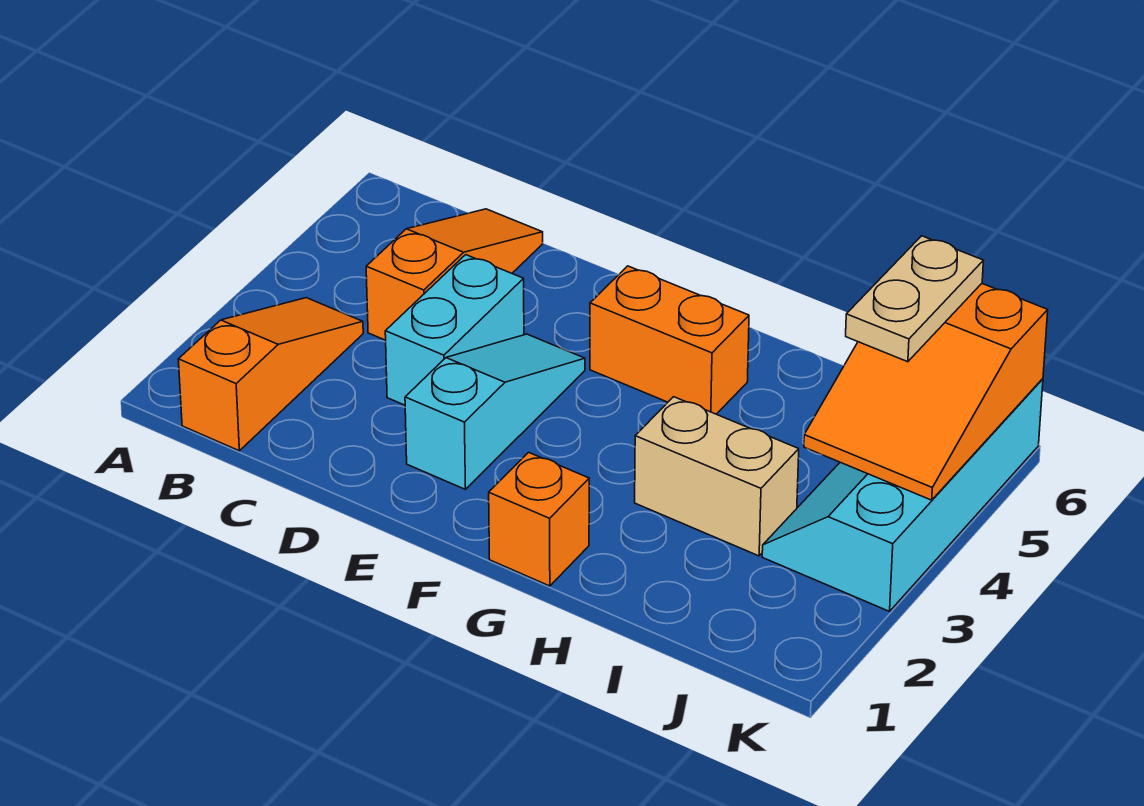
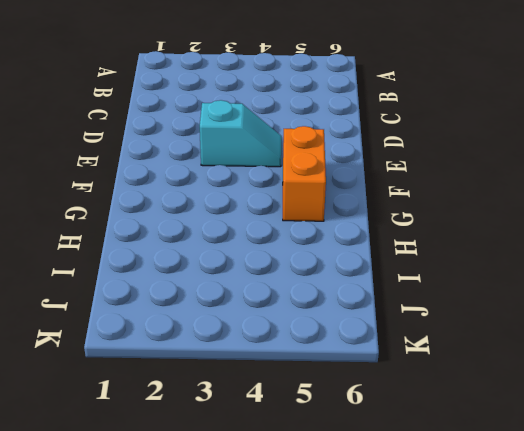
cyan slope E3:E4 level 1 top 3 -> cyan slope E2:E4 level 1 top 2
none -> orange slope B1:B3 level 1 top 1
none -> orange slope C4:C6 level 1 top 4

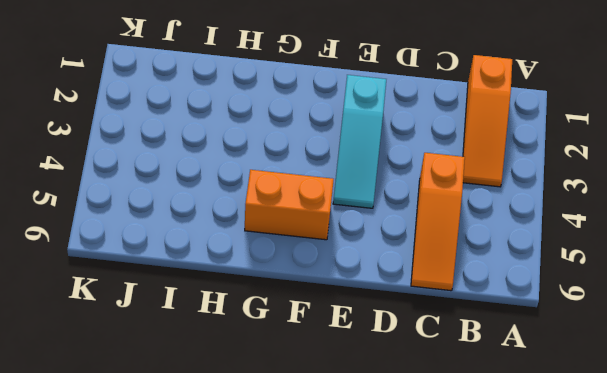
none -> cyan brick D3:D4 level 1
none -> orange brick G1 level 1

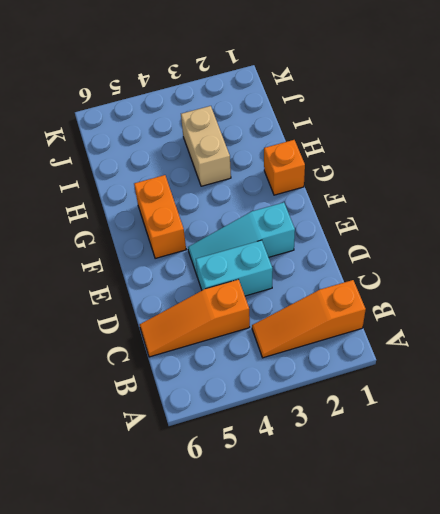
none -> cyan slope J3:K6 level 1 top K
none -> orange slope J4:K6 level 2 top 6

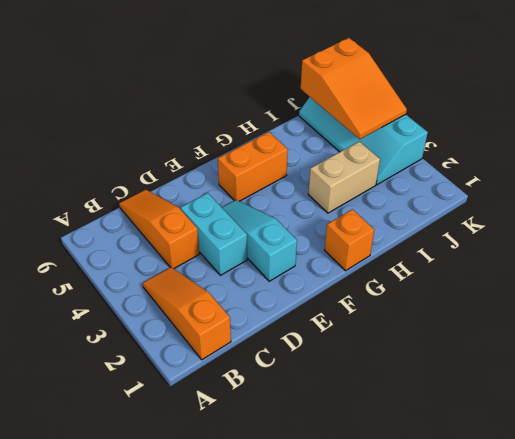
none -> tan plate J5:J6 level 3

